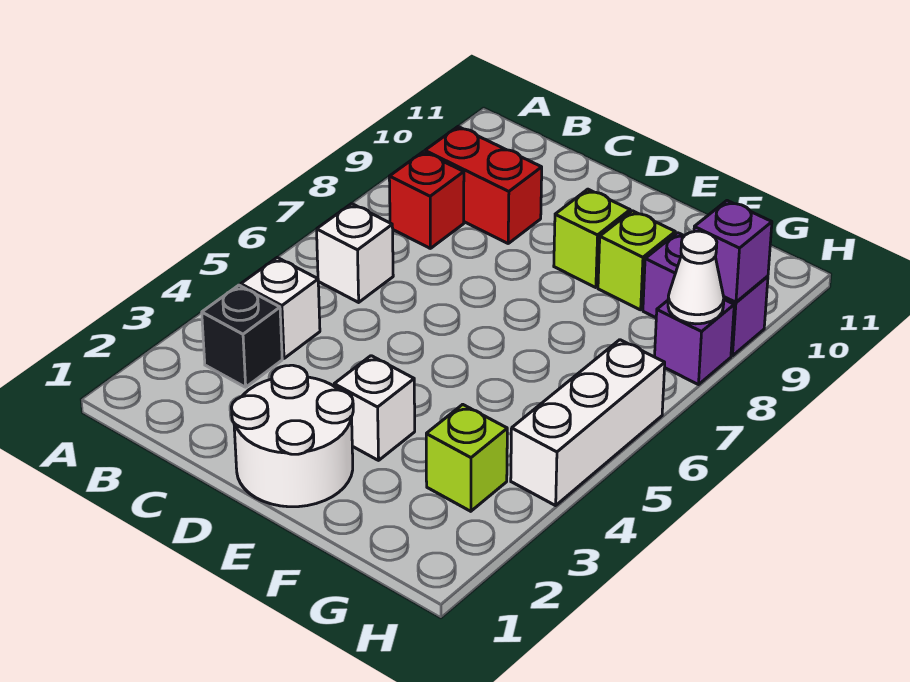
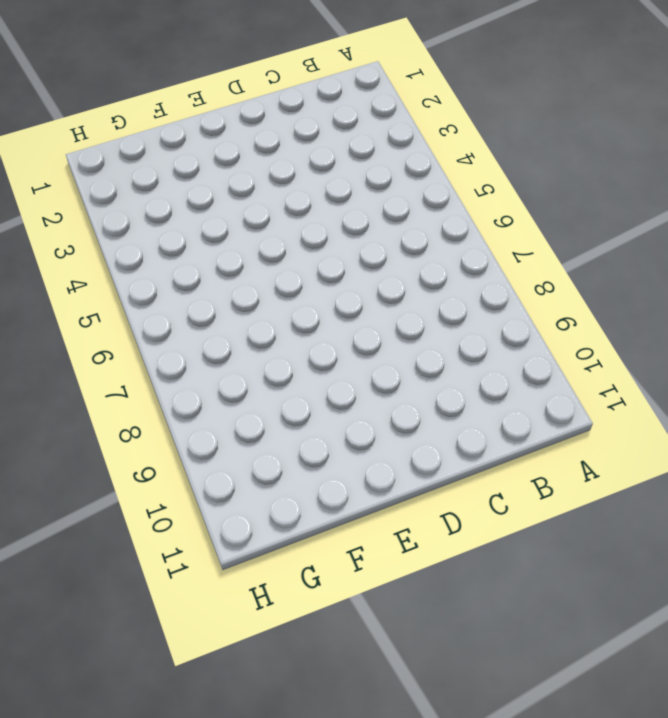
none -> black brick B3 level 1
none -> white brick B4 level 1
none -> white brick B6 level 1

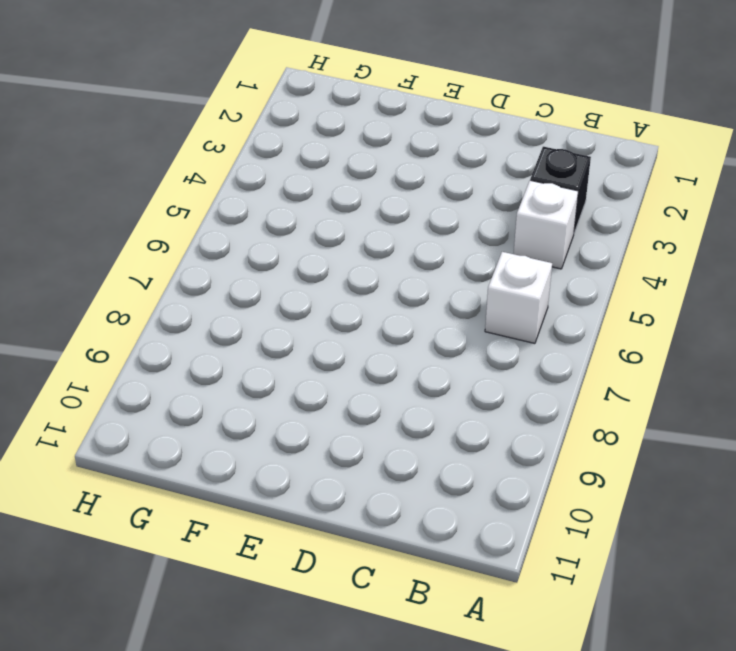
none -> red brick B8 level 1
none -> red brick B9:C9 level 1
none -> white round brick D1:E2 level 1

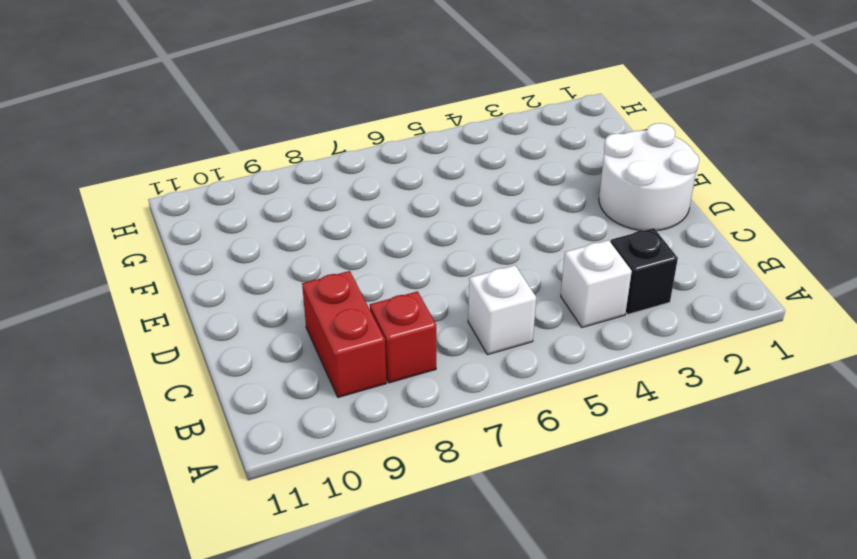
none -> white brick E3 level 1
none -> lime brick E9 level 1
none -> lime brick F9 level 1

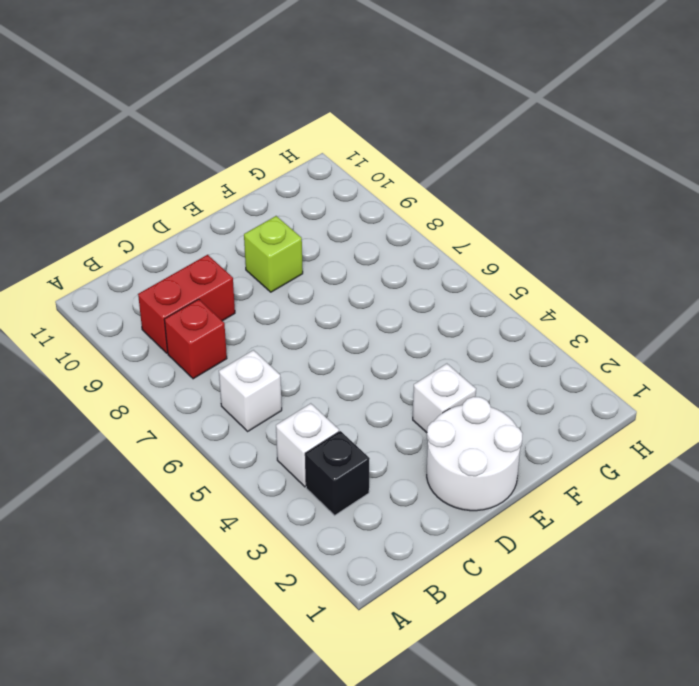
none -> lime brick F9 level 1
none -> lime brick G3 level 1
none -> purple brick G9:H9 level 1

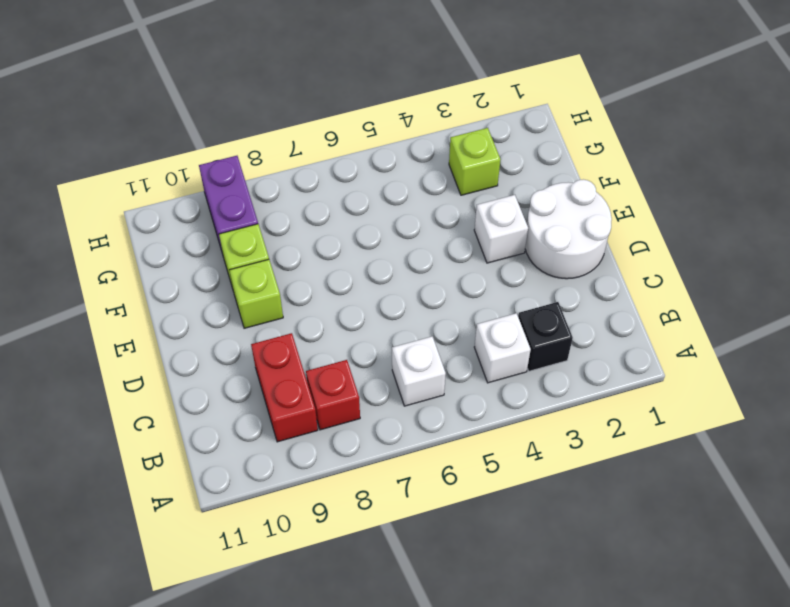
none -> white brick H4:H6 level 1
none -> purple brick H8 level 1
none -> white cone H8 level 2

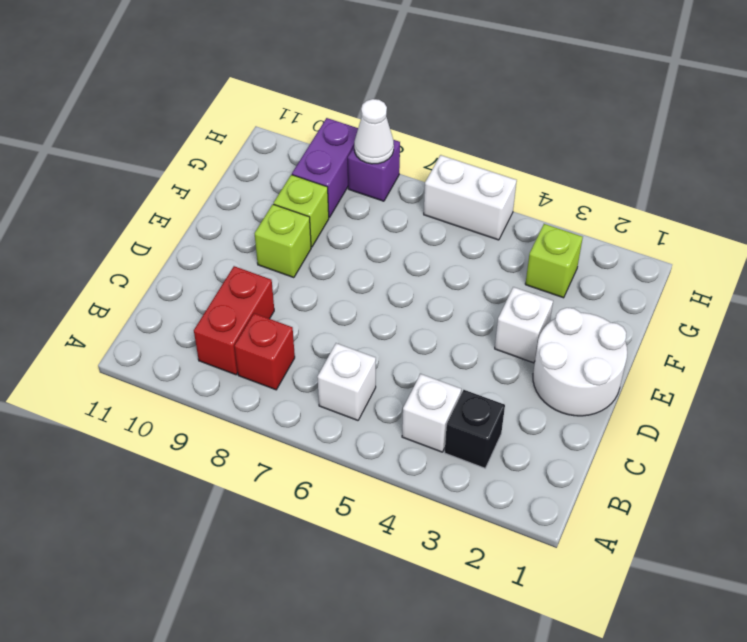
white brick H5:H6 level 1 -> white brick H4:H6 level 1
none -> purple brick H9 level 2

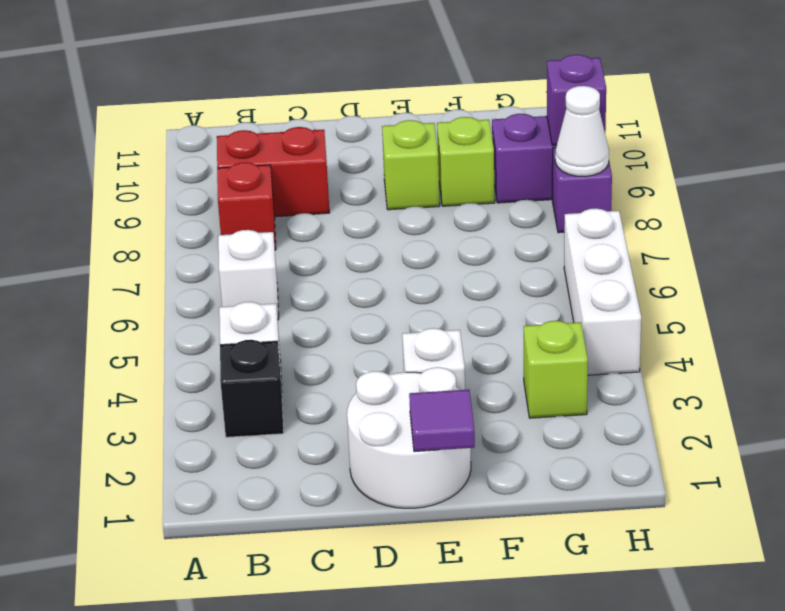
purple tile E1 level 2 -> none

